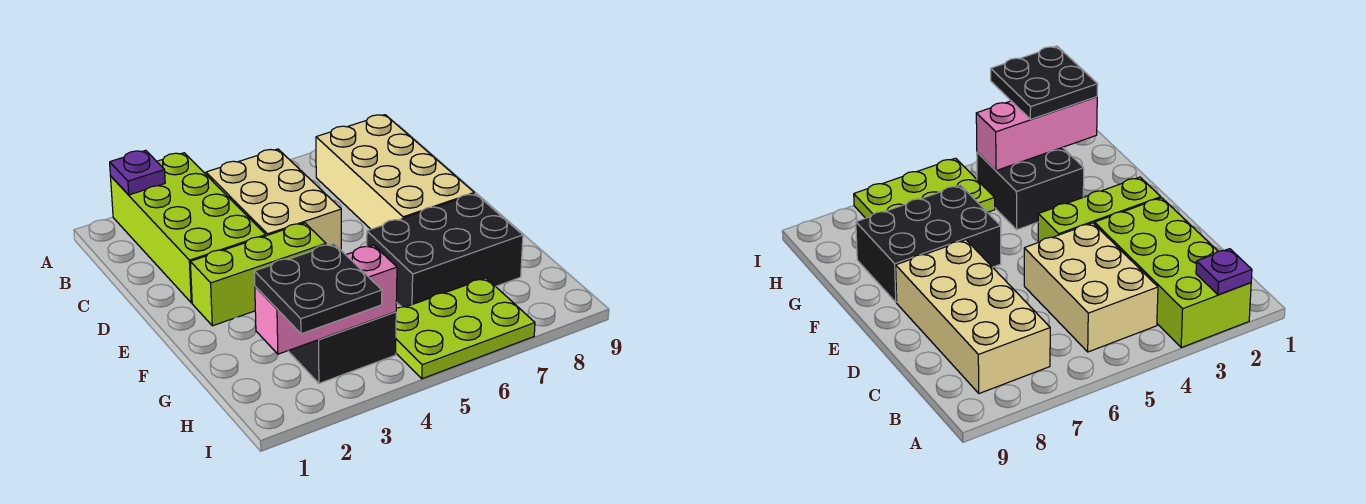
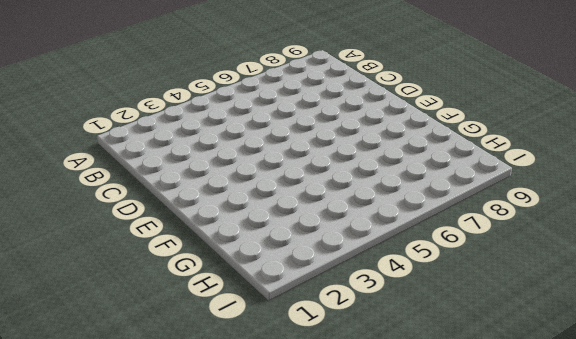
none -> lime brick A2:D3 level 1
none -> tan brick B4:D5 level 1

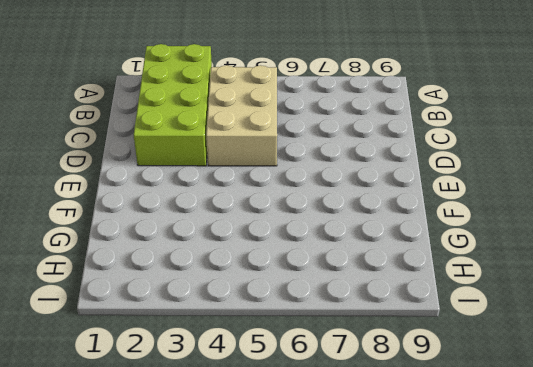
none -> tan brick B7:E8 level 1
none -> lime brick E2:E4 level 1

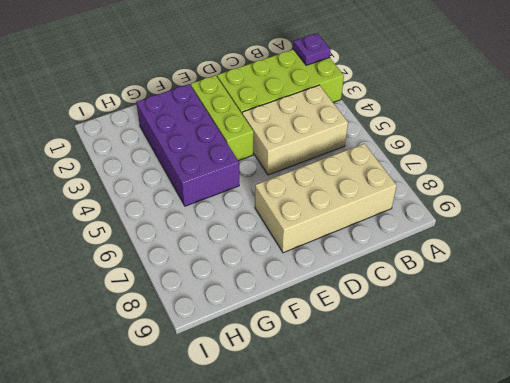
purple brick F2:G5 level 1 -> black brick G3:H4 level 1
none -> black brick F6:G8 level 1
none -> lime plate H5:I7 level 1

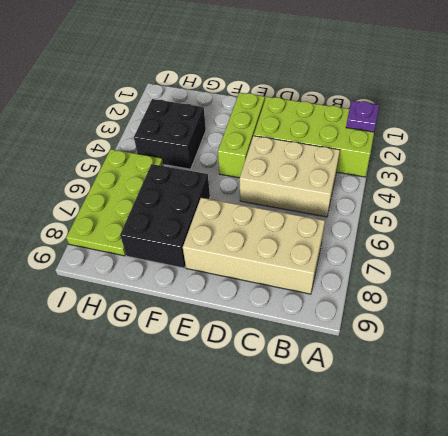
lime plate H5:I8 level 1 -> lime plate H5:I7 level 1
none -> pink brick H2:H4 level 2
none -> black plate H2:I3 level 3

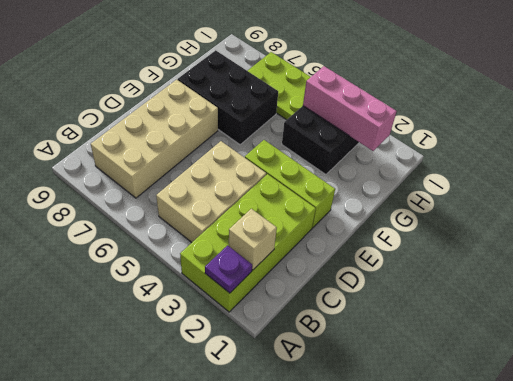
tan brick B2 level 2 -> none
none -> black plate H2:I3 level 3

